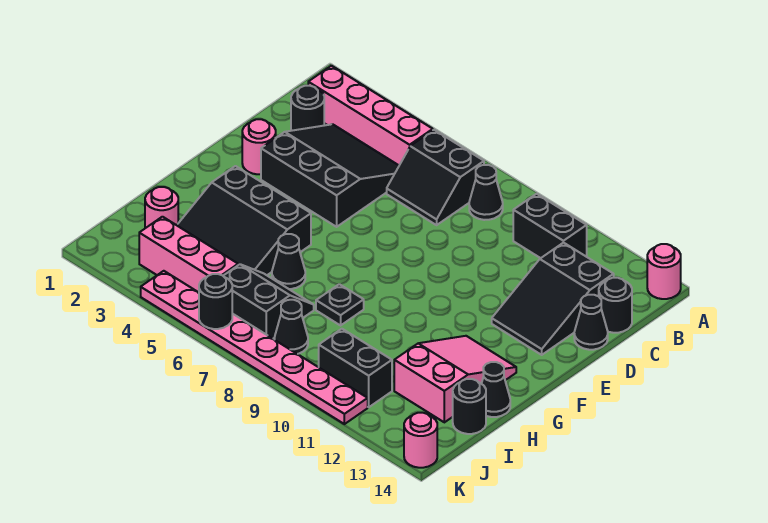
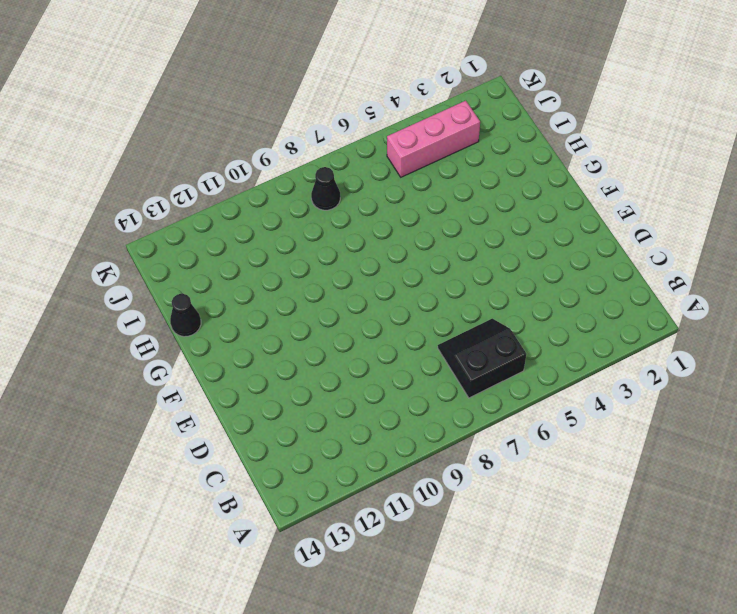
none -> pink round brick A14 level 1
none -> pink brick B2:B5 level 1
none -> black cone B8 level 1

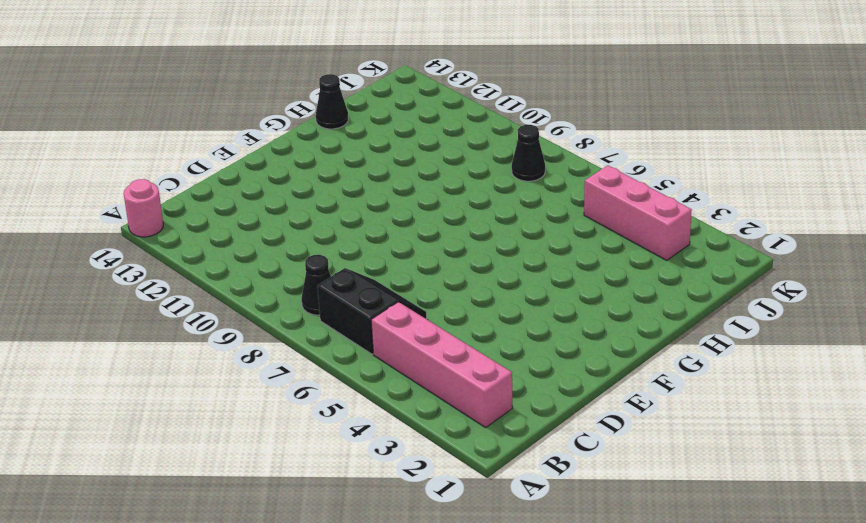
none -> black brick B10:B11 level 1
none -> black round brick C2 level 1
none -> black slope C3:E5 level 1 top E

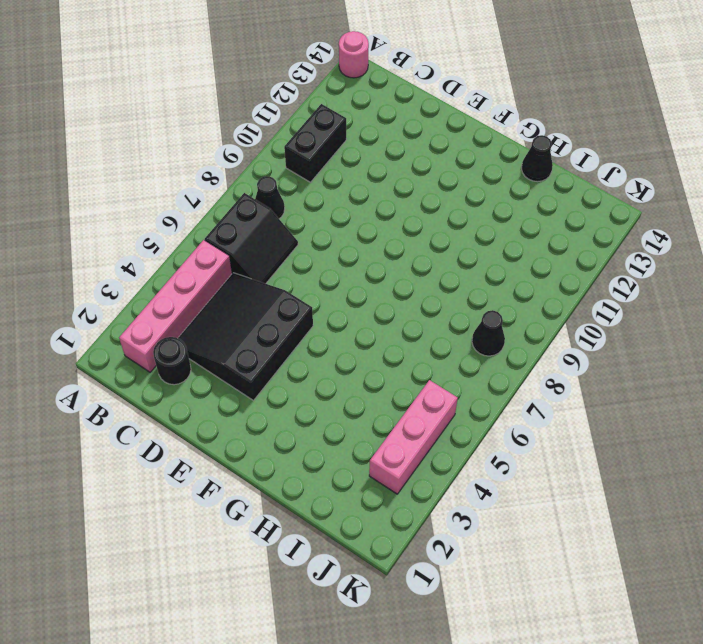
none -> black slope C12:E13 level 1 top C
none -> black round brick C14 level 1
none -> black cone D14 level 1

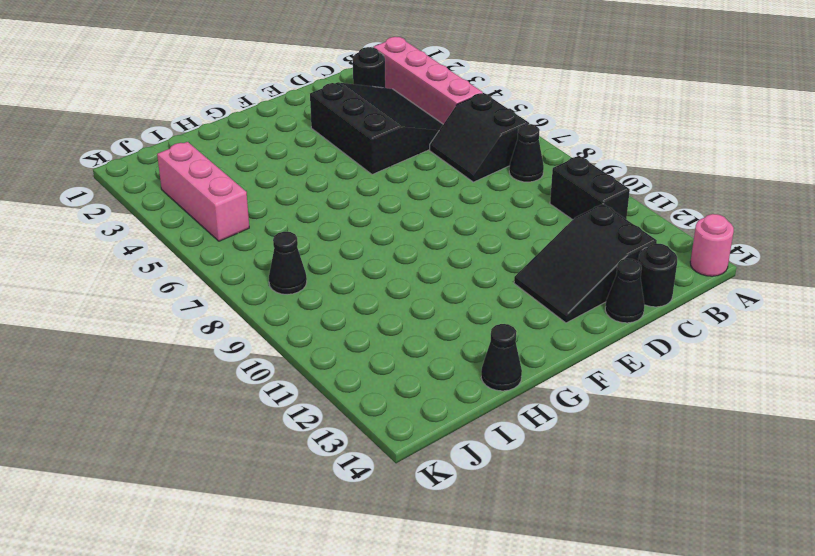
none -> pink round brick E2 level 1
none -> black slope G3:I5 level 1 top G
none -> pink slope G12:I13 level 1 top I

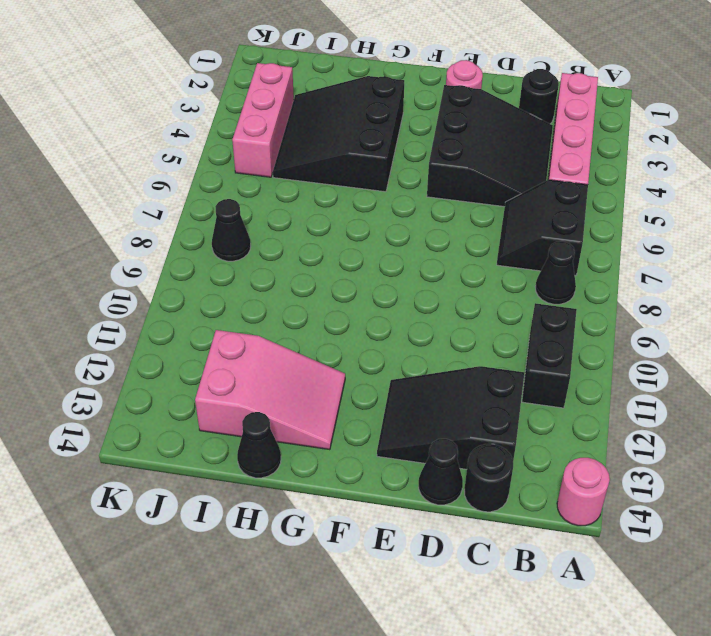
none -> black cone H6 level 1
none -> black plate H8 level 1
none -> pink round brick I2 level 1

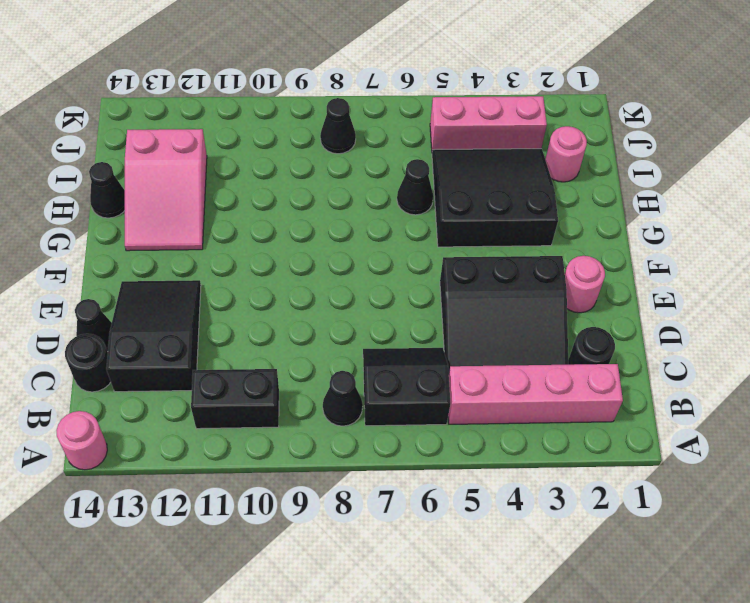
none -> black plate H8 level 1
none -> black slope I6:J7 level 1 top J
none -> black round brick I14 level 1

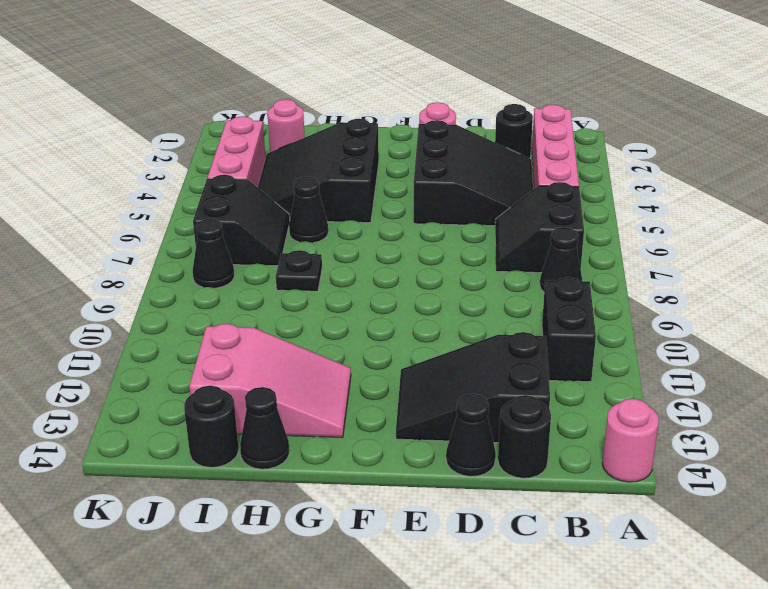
none -> black brick J10:J11 level 1
none -> pink plate K4:K11 level 1
none -> pink round brick K14 level 1

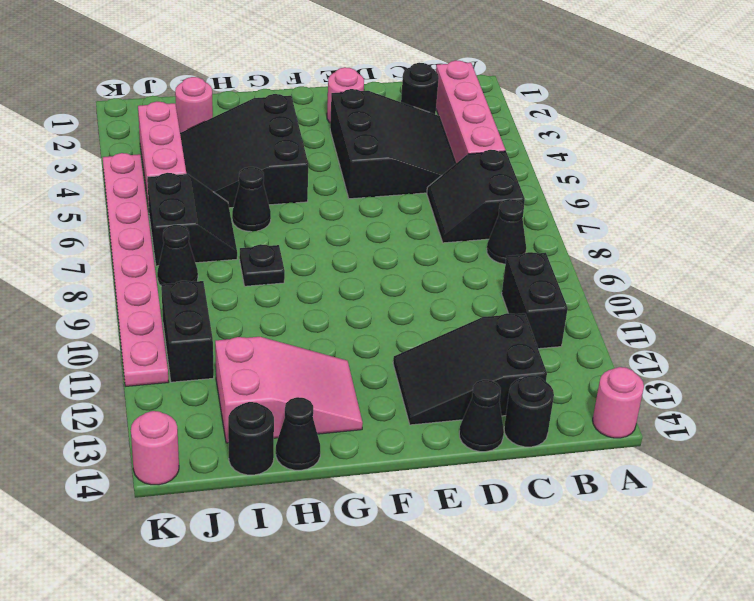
none -> black round brick K6 level 2

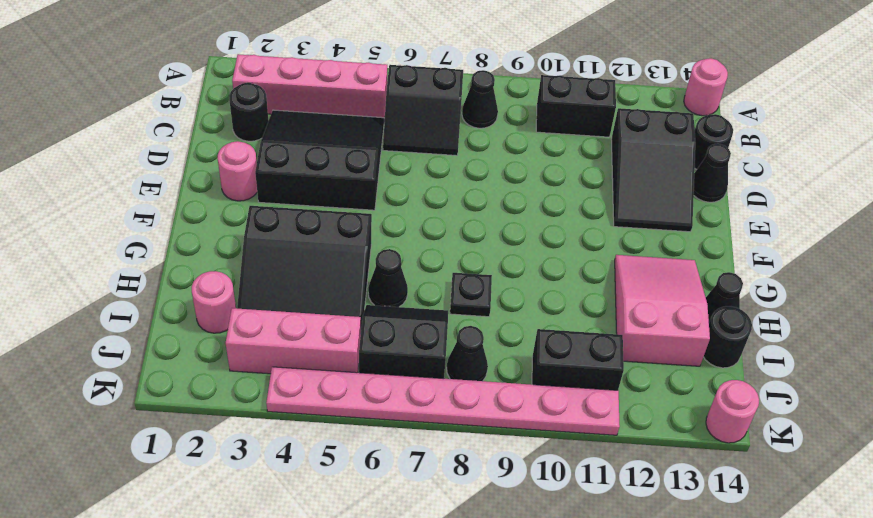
none -> black round brick K6 level 2

